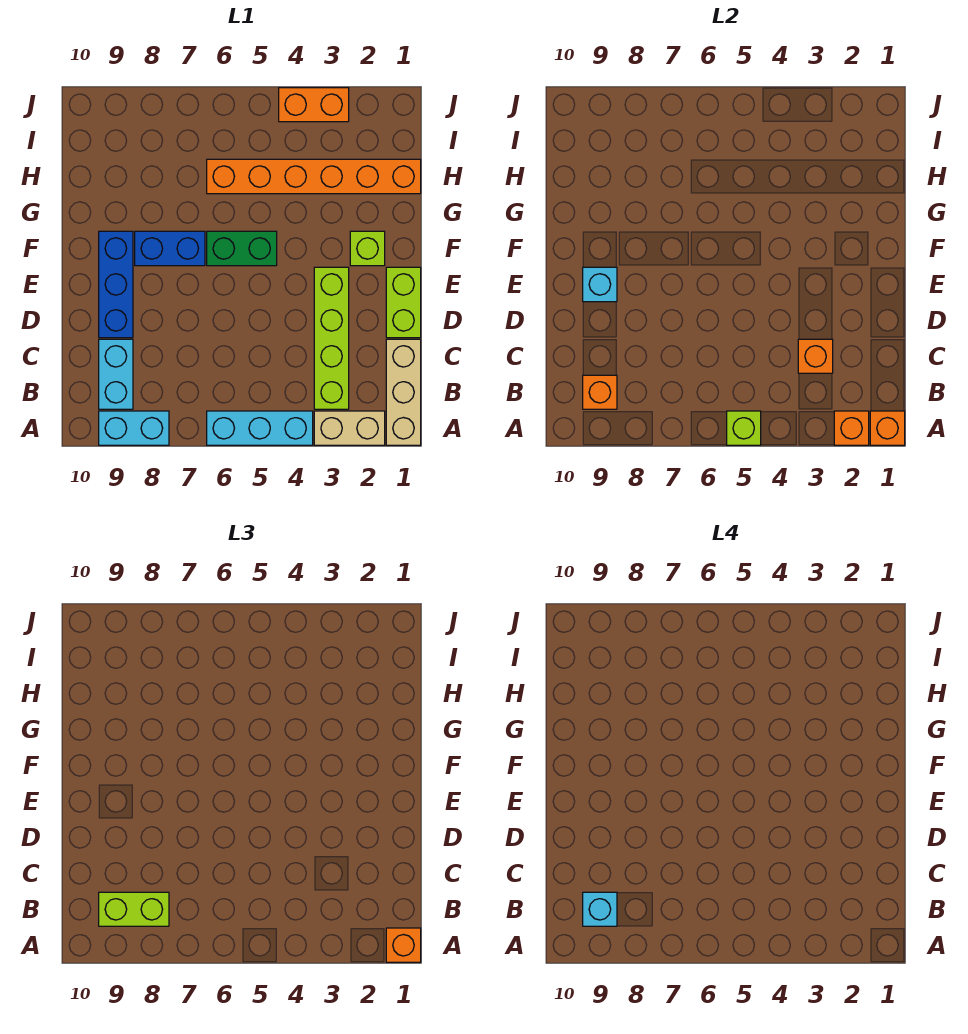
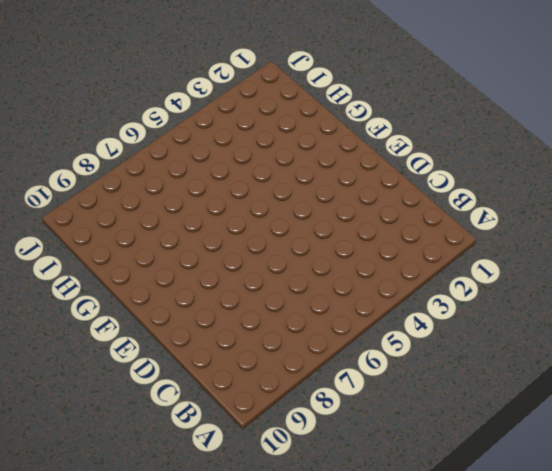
none -> tan brick A1:C1 level 1
none -> tan brick A2:A3 level 1
none -> cyan brick A4:A6 level 1

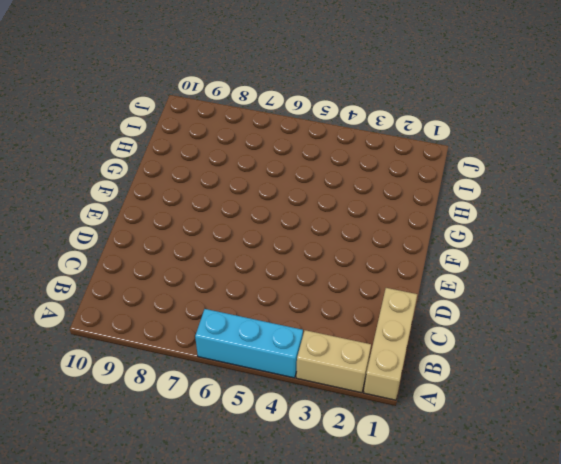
none -> cyan brick A8:A9 level 1
none -> lime brick B3:E3 level 1
none -> cyan brick B9:C9 level 1

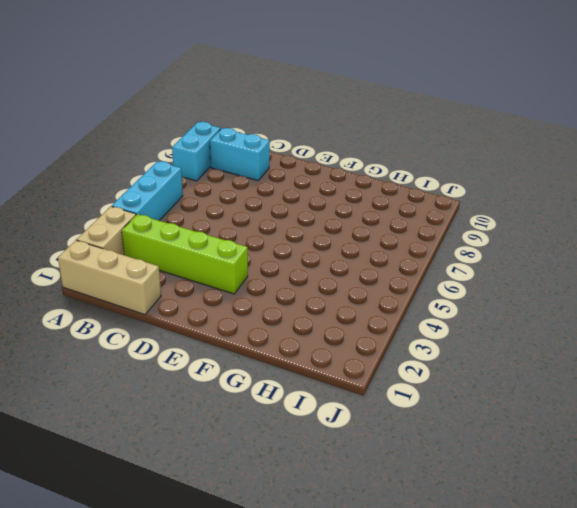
none -> lime brick D1:E1 level 1
none -> blue brick D9:F9 level 1
none -> lime brick F2 level 1

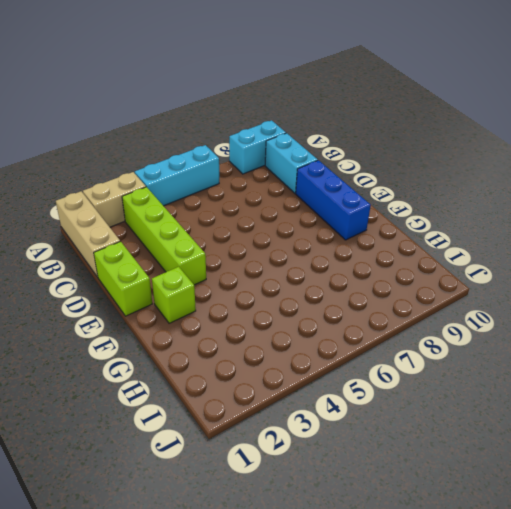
none -> green brick F5:F6 level 1
none -> blue brick F7:F8 level 1
none -> orange brick H1:H6 level 1

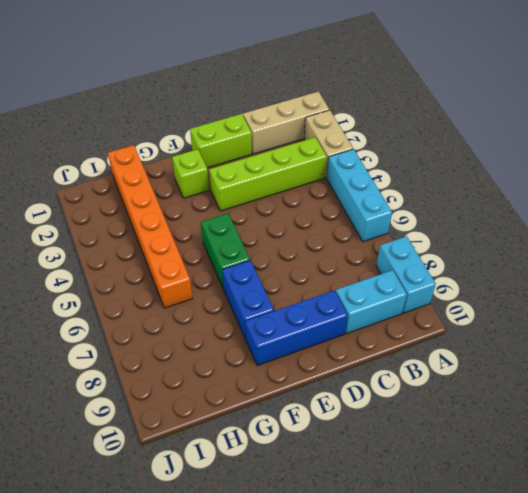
none -> orange brick J3:J4 level 1
none -> orange brick A1 level 2
none -> orange brick A2 level 2

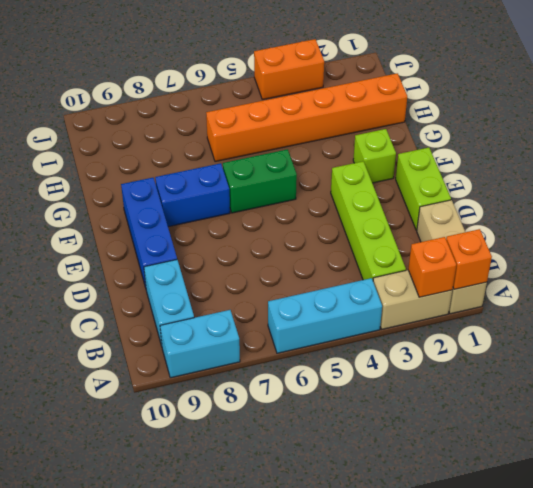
none -> lime brick A5 level 2
none -> orange brick B9 level 2
none -> orange brick C3 level 2

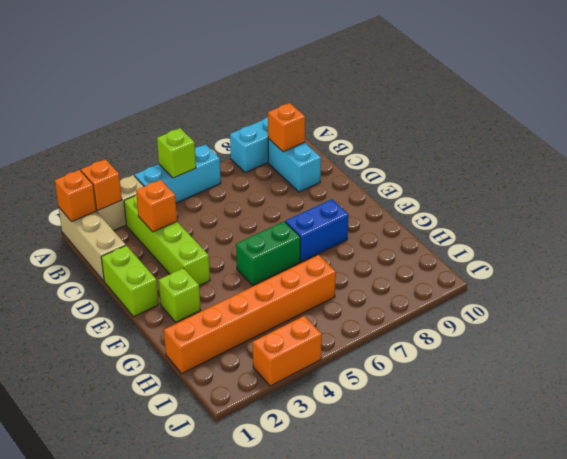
none -> blue brick D9:F9 level 1
none -> cyan brick E9 level 2
none -> orange brick A1 level 3

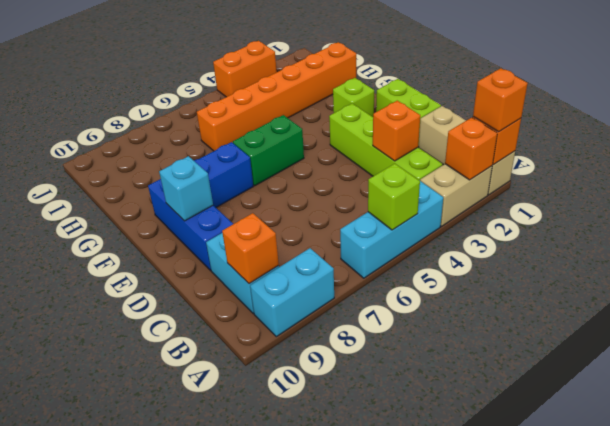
none -> lime brick B8:B9 level 3
none -> cyan brick B9 level 4

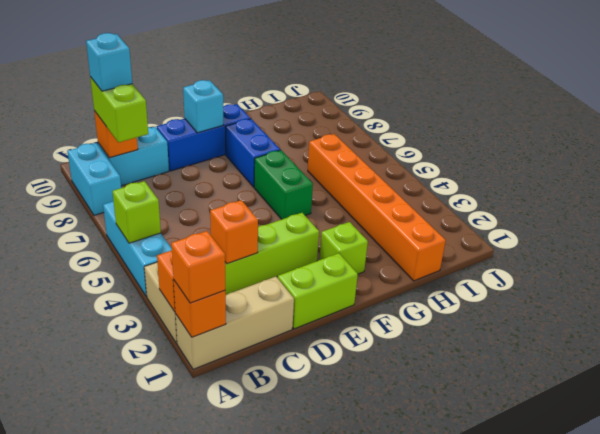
none -> orange brick J3:J4 level 1

